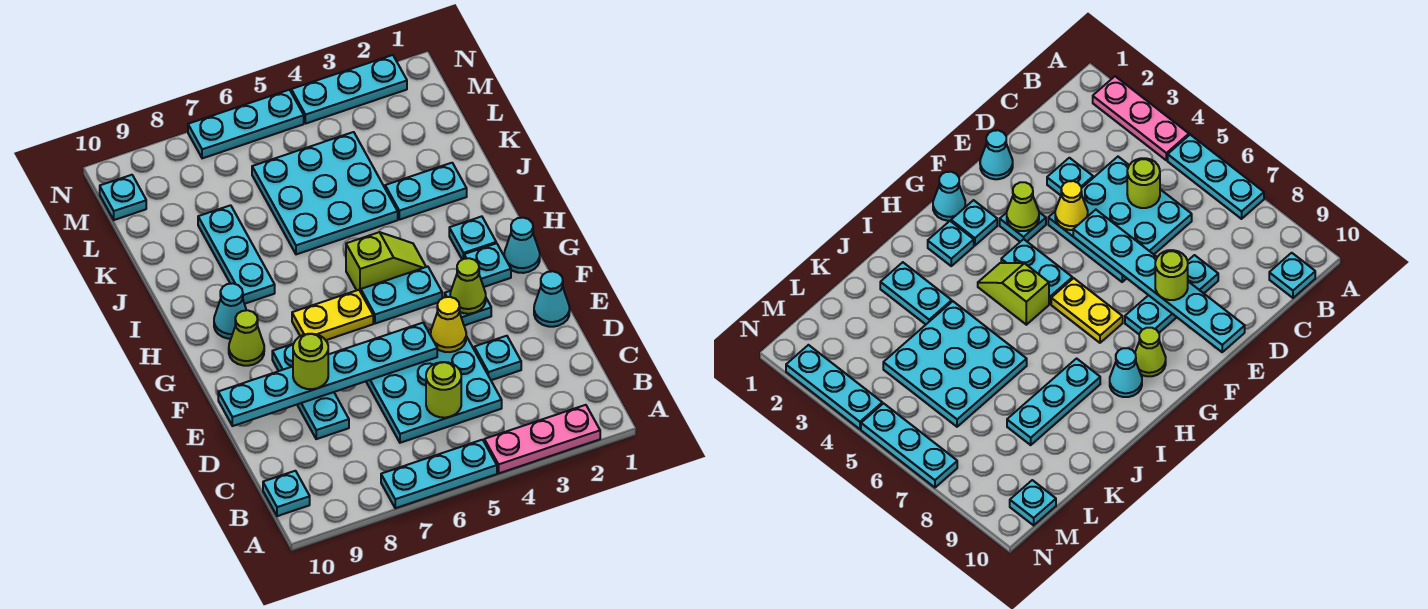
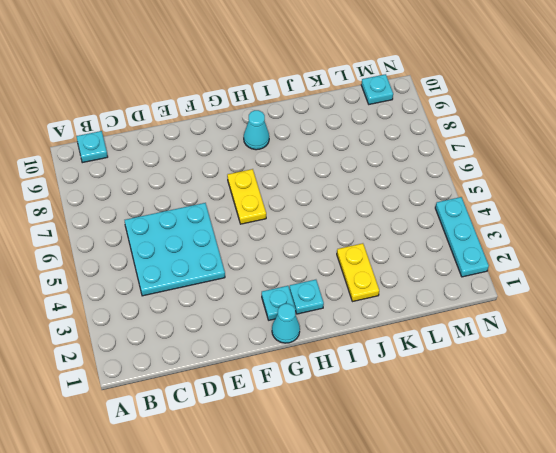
yellow plate J2:J3 level 1 -> cyan plate J2:J3 level 1
none -> pink plate A2:A4 level 1
none -> cyan plate A5:A7 level 1
none -> cyan plate D3 level 1

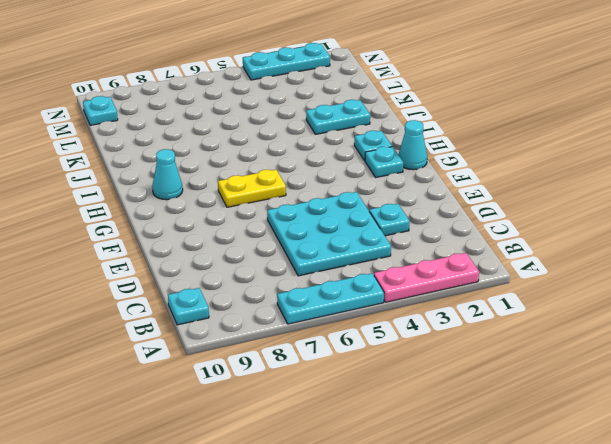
none -> cyan plate D8:F8 level 1
none -> cyan cone E1 level 1
none -> cyan plate F3 level 1

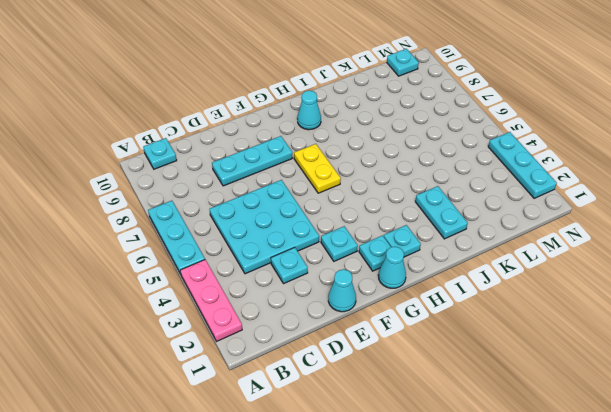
none -> cyan plate G4:G5 level 1
none -> lime cone G9 level 1
none -> lime slope H4:H5 level 1 top 5

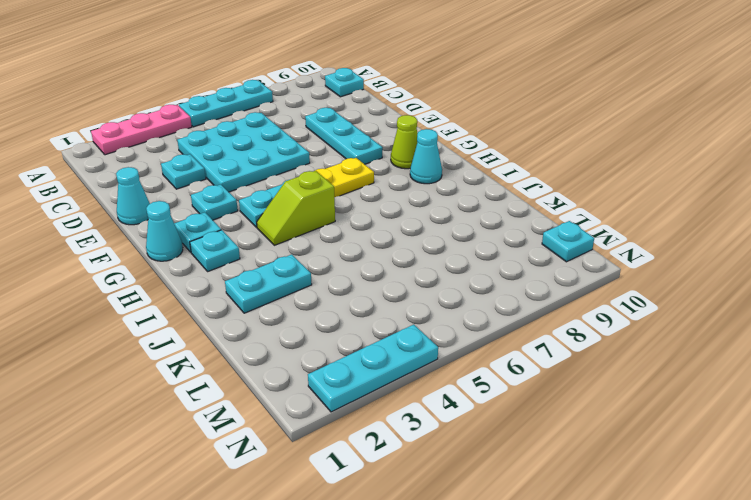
none -> cyan plate I8:K8 level 1
none -> cyan plate J4:L6 level 1
none -> cyan plate N5:N7 level 1

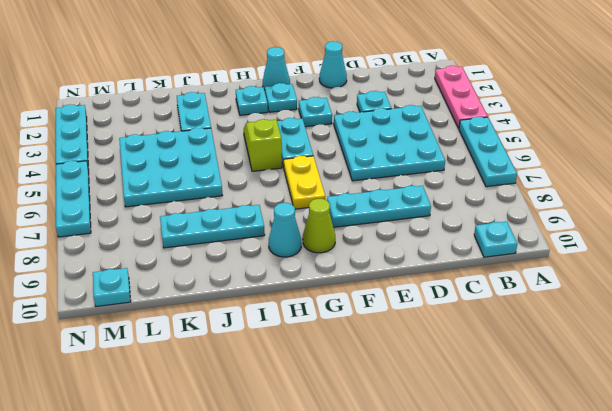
none -> lime round brick C5 level 2
none -> yellow cone E4 level 2
none -> cyan plate E5:E10 level 2

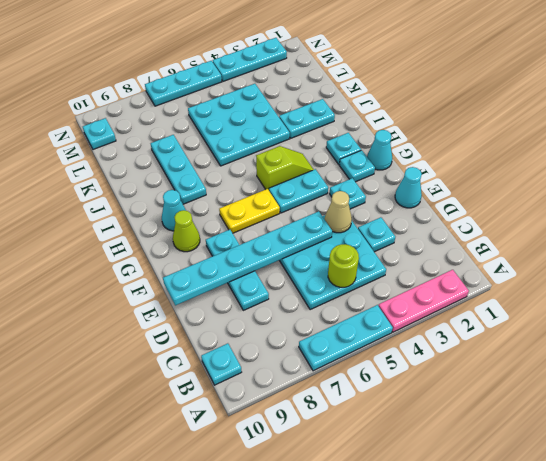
tan cone E4 level 2 -> yellow cone E4 level 2
none -> lime cone F3 level 2
none -> lime round brick E8 level 3

